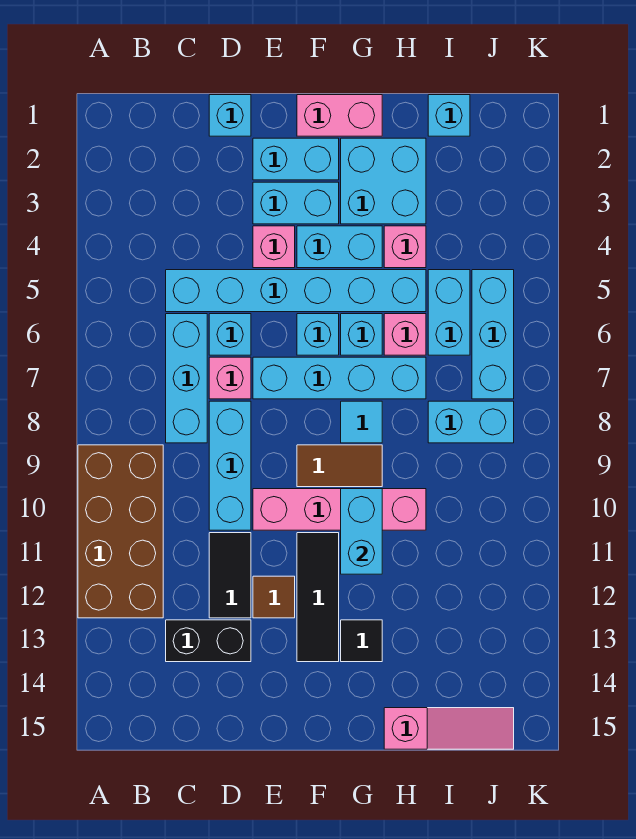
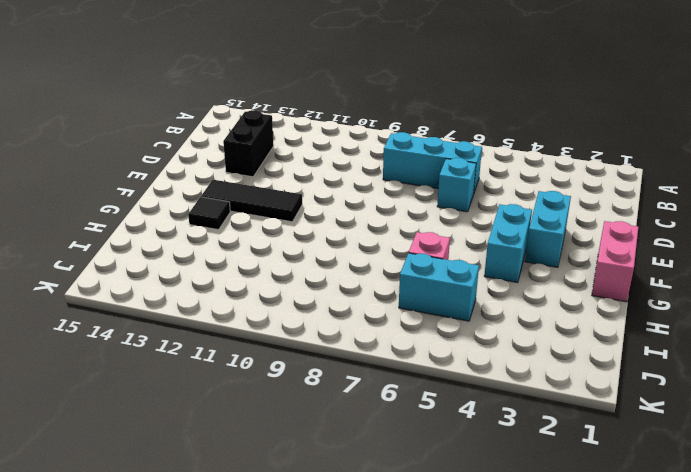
none -> brown brick A9:B12 level 1
none -> cyan brick C5:H5 level 1
none -> cyan brick D1 level 1
none -> pink brick D7 level 1

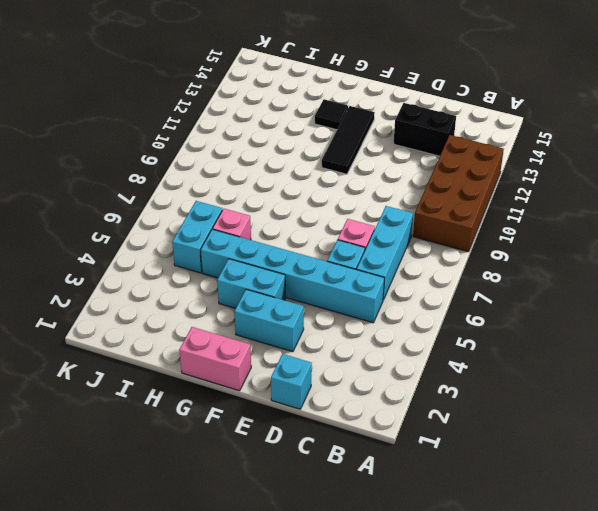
none -> cyan brick D8:D10 level 1
none -> black tile D11:D12 level 1
none -> cyan brick E2:F2 level 1
none -> pink brick E4 level 1

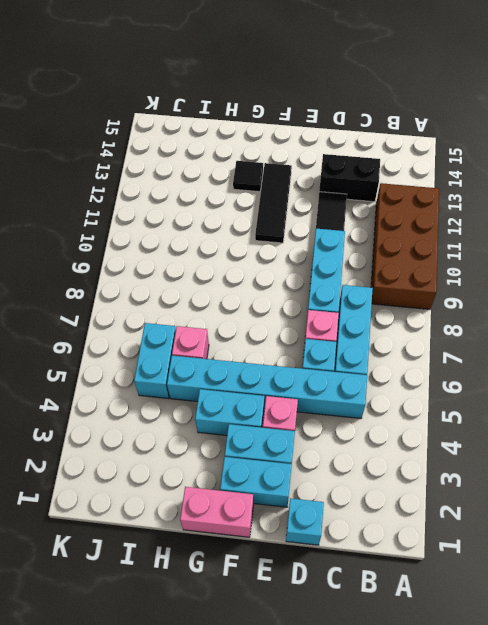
none -> cyan brick E7:H7 level 1
none -> pink brick E10:H10 level 1
none -> brown tile E12 level 1
none -> cyan brick F6 level 1

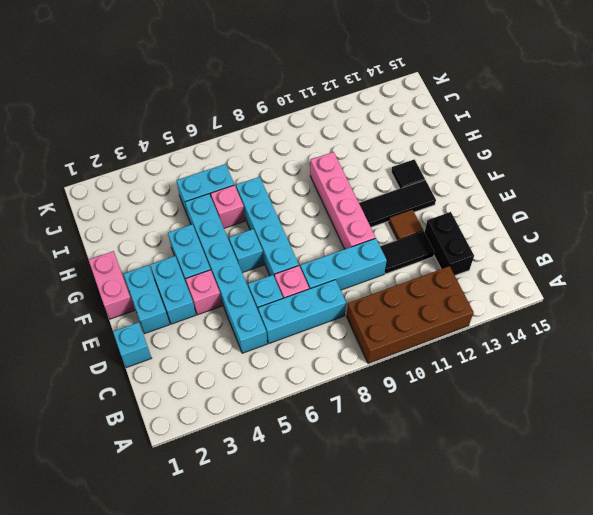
none -> brown tile F9:G9 level 1
none -> cyan brick G2:H3 level 1
none -> cyan brick G6 level 1
none -> cyan tile G8 level 1

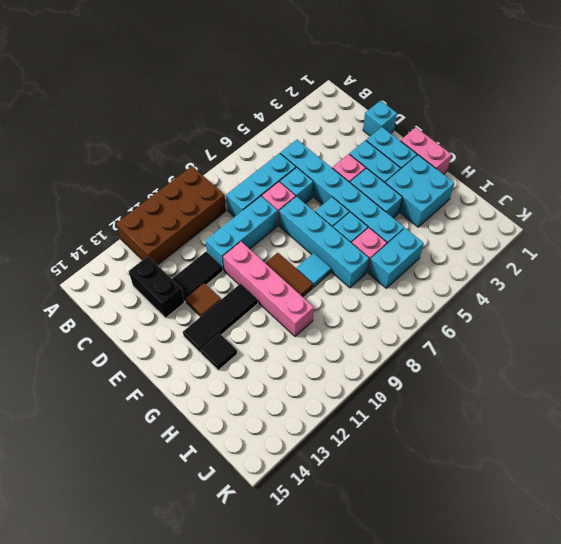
none -> pink brick H4 level 1
none -> pink slope H15:J15 level 1 top H
none -> cyan brick I1 level 1
none -> cyan brick I8:J8 level 1

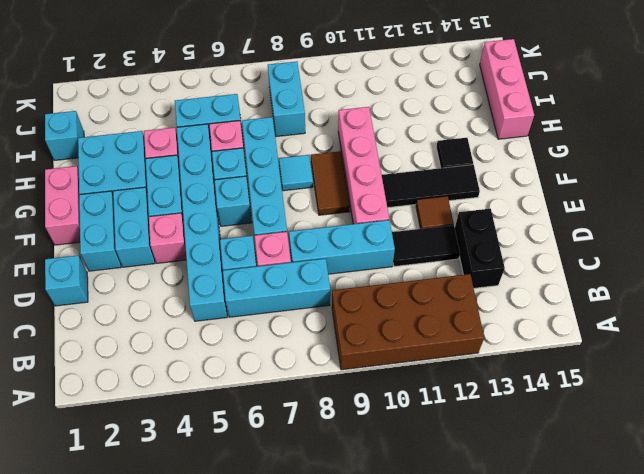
pink brick H15:J15 level 1 -> pink slope H15:J15 level 1 top H
none -> cyan brick J5:J7 level 1
none -> cyan brick G10:G11 level 2

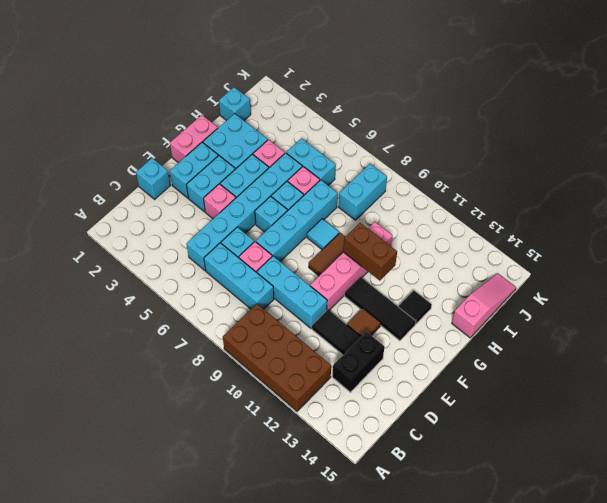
brown brick G10:G11 level 2 -> cyan brick G10:G11 level 2
none -> cyan brick J5:J7 level 1

